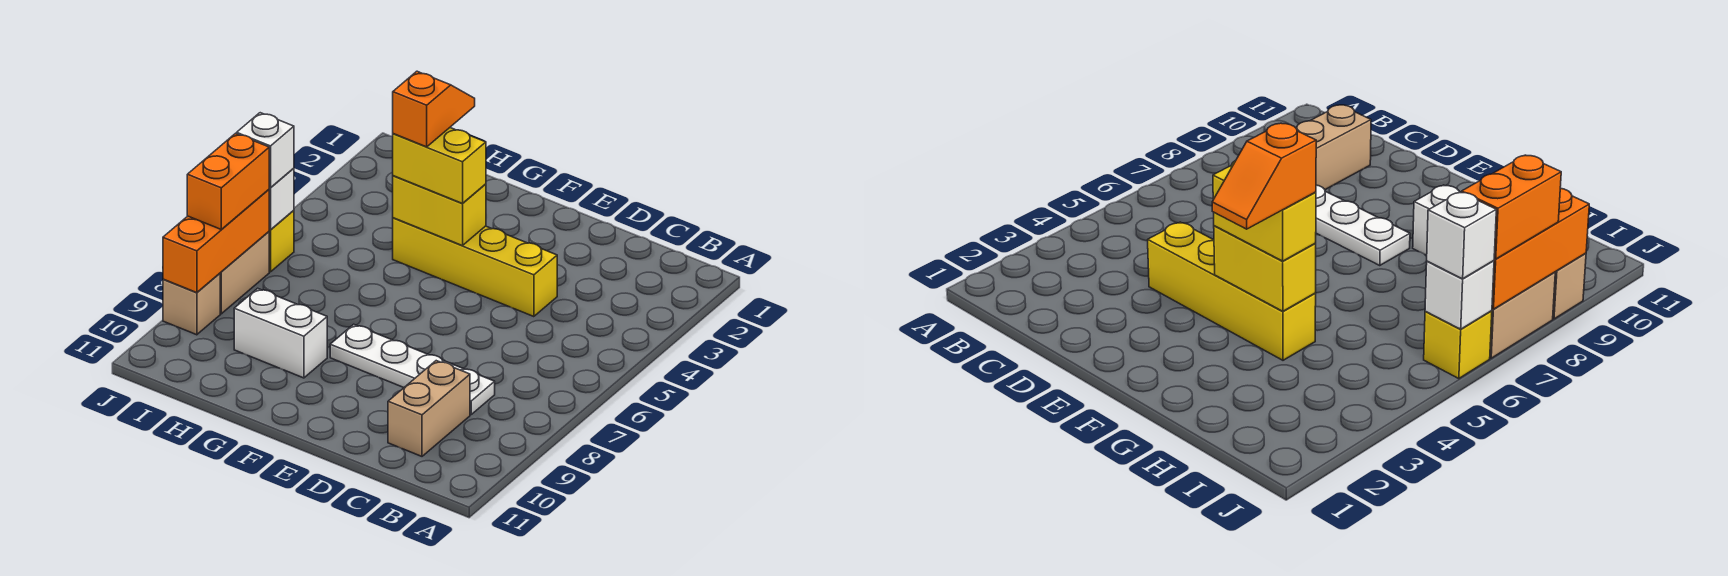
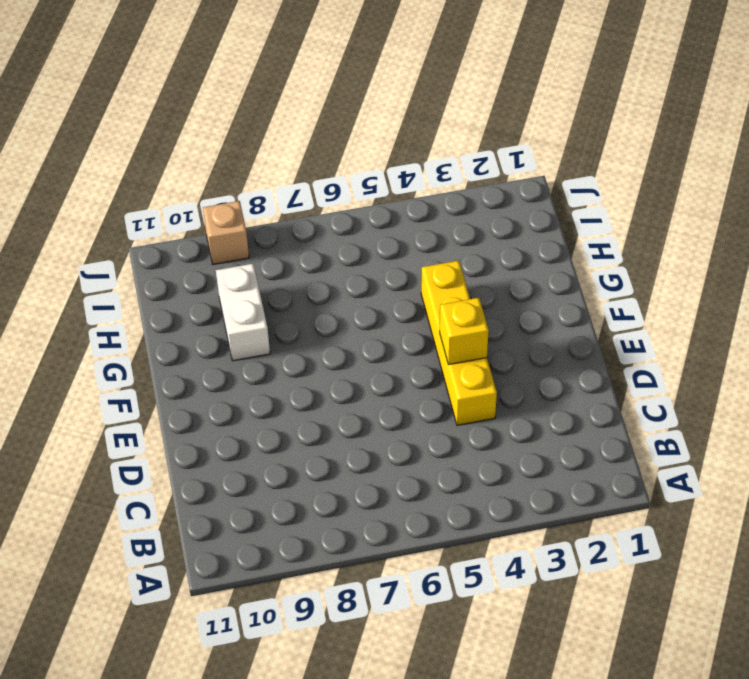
yellow brick E4 level 2 -> yellow brick J6 level 1
none -> white plate C8:F8 level 1
none -> tan brick C9:C10 level 1
none -> tan brick J7:J8 level 1

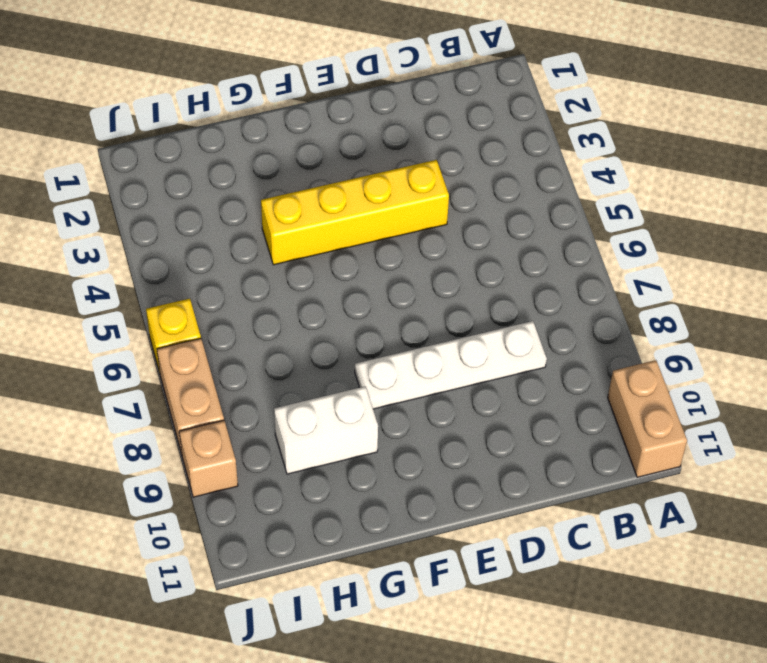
tan brick A10:A11 level 1 -> tan brick C9:C10 level 1
none -> yellow brick F4:G4 level 2
none -> white brick J6 level 2
none -> orange brick J7:J9 level 2

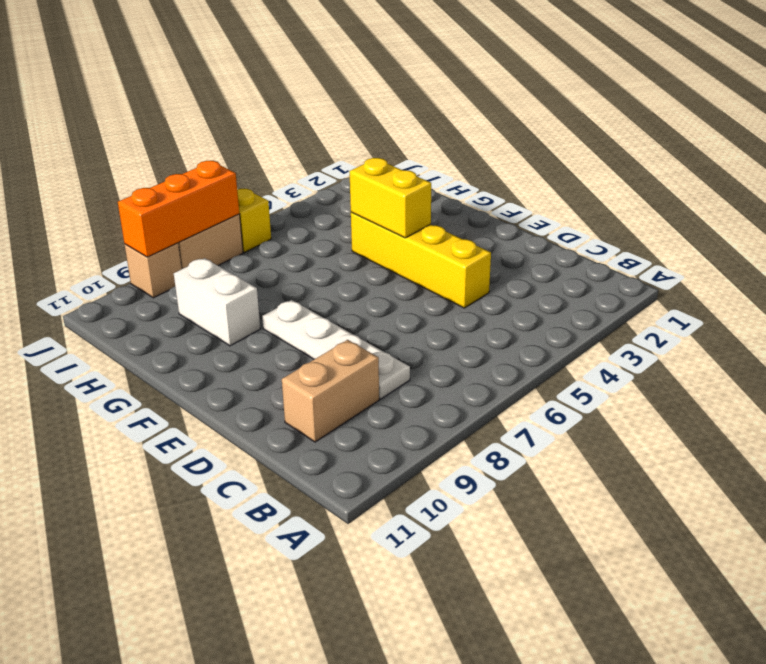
none -> white brick J6 level 2
none -> yellow brick F4:G4 level 3
none -> white brick J6 level 3

